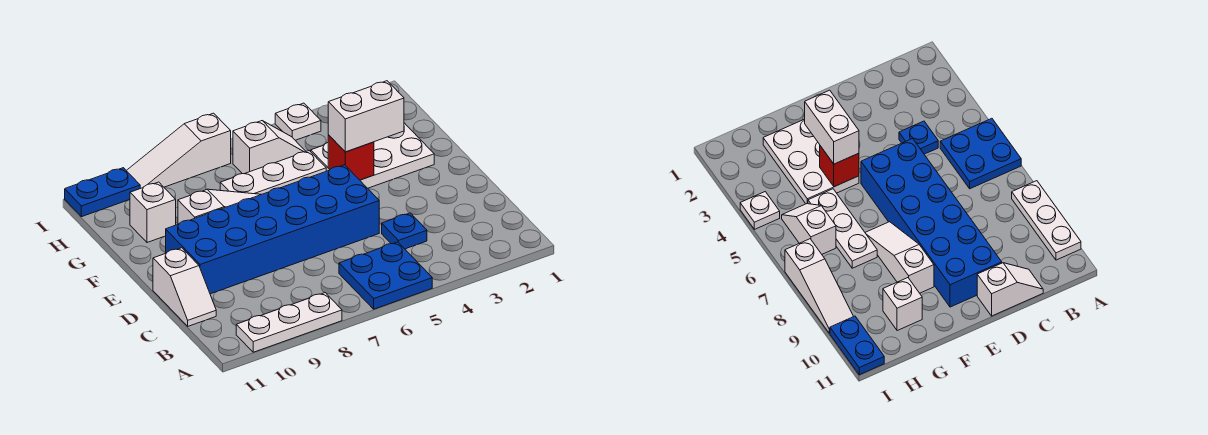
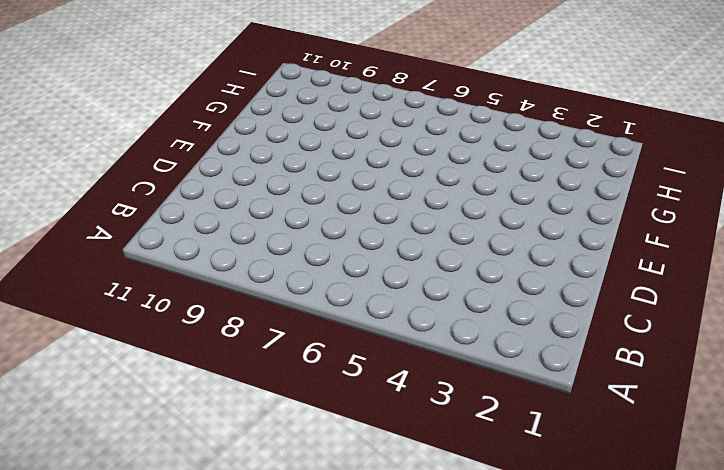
none -> blue plate A5:B6 level 1
none -> white plate A8:A10 level 1
none -> blue plate C4 level 1

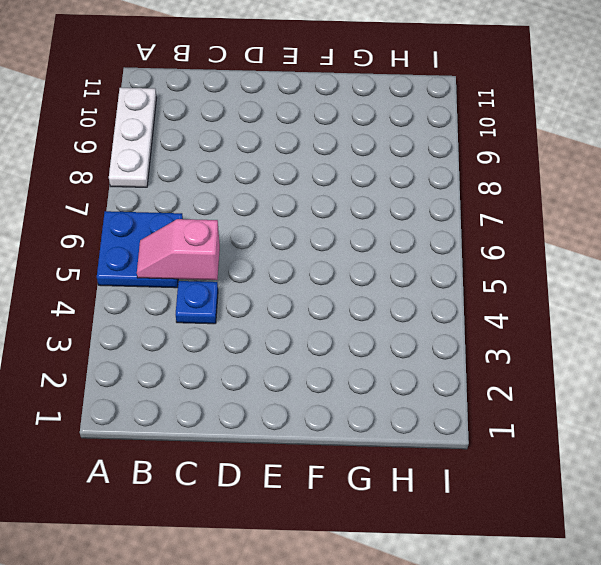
pink slope B5:C5 level 2 top C -> none
none -> white slope C11:D11 level 1 top D
none -> blue brick D5:E10 level 1
none -> white plate F2:G4 level 1

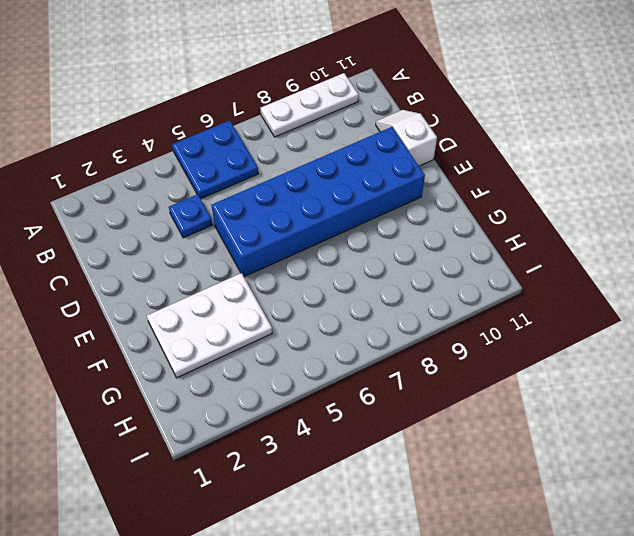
none -> white slope F7:F9 level 1 top 9
none -> white plate G5:G7 level 1
none -> white brick G10 level 1

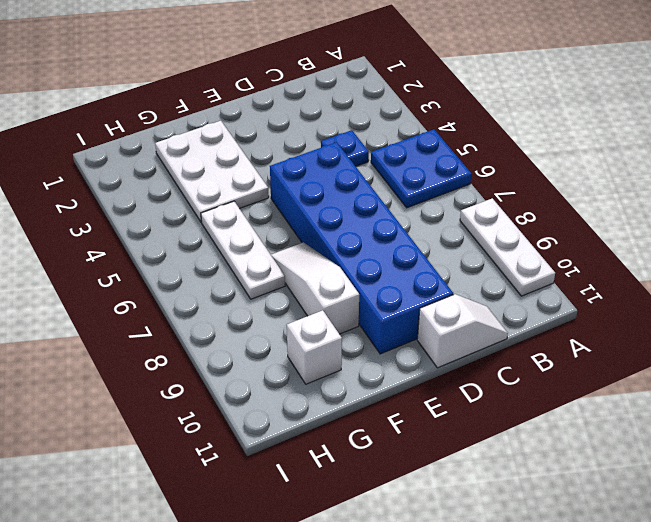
none -> white slope H5:H6 level 1 top 6
none -> white plate I4 level 1
none -> white slope I7:I9 level 1 top 7

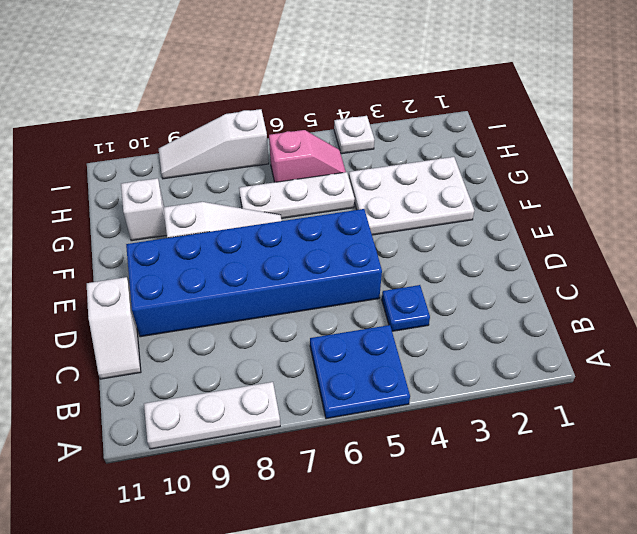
pink slope H5:H6 level 1 top 6 -> white slope H5:H6 level 1 top 6
none -> blue plate I10:I11 level 1
none -> red brick F4 level 2
none -> white brick F3:F4 level 3

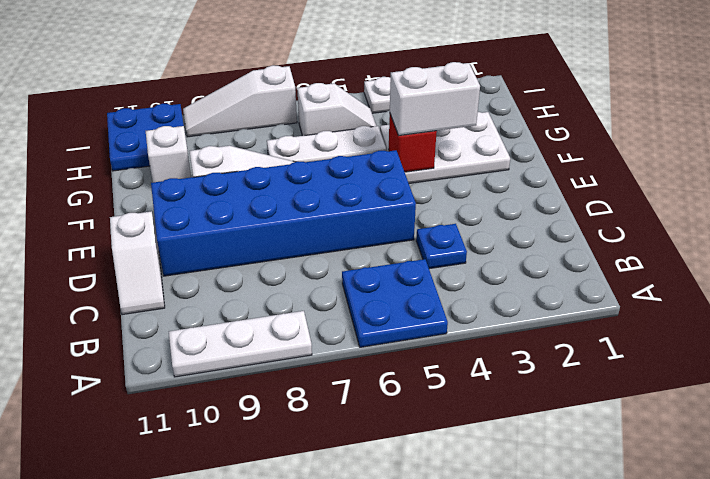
blue plate H10:I11 level 1 -> blue plate I10:I11 level 1

